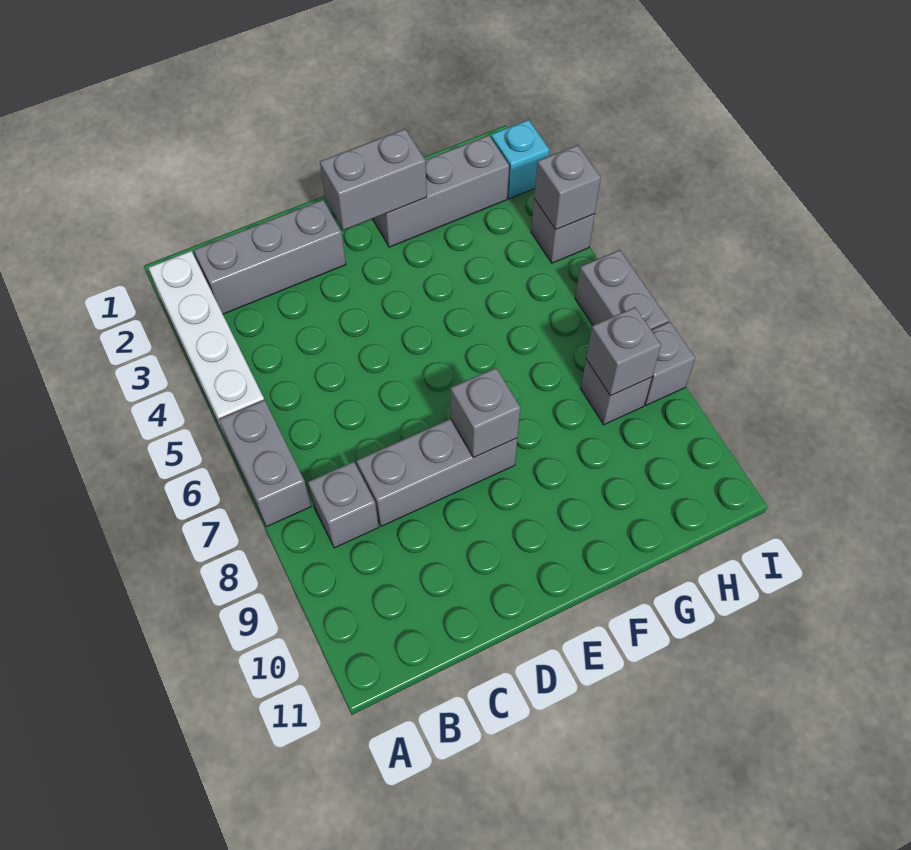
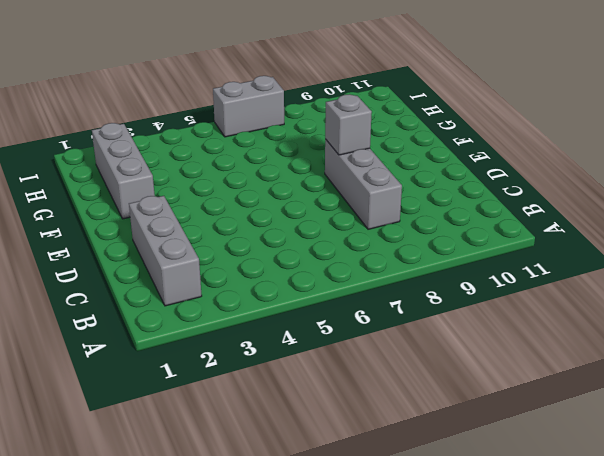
none -> white brick A2:A5 level 1
none -> grey brick A6:A7 level 1
none -> grey brick B8 level 1

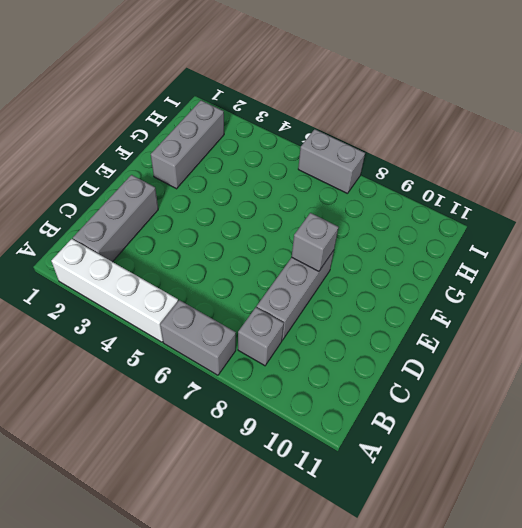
none -> grey brick H8 level 1
none -> cyan brick I2 level 1
none -> grey brick I4 level 1

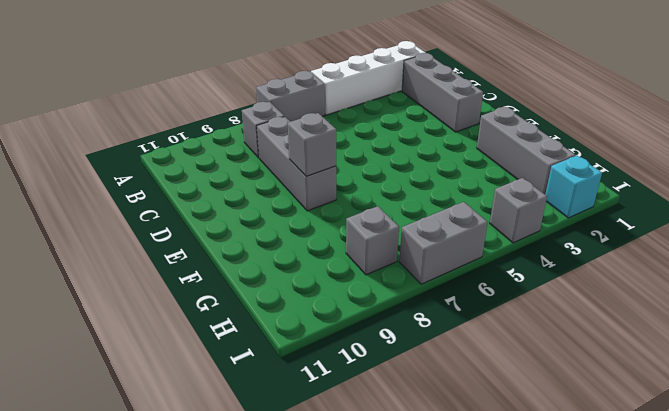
none -> grey brick I8 level 1
none -> grey brick E2:F2 level 2
none -> grey brick H8 level 2

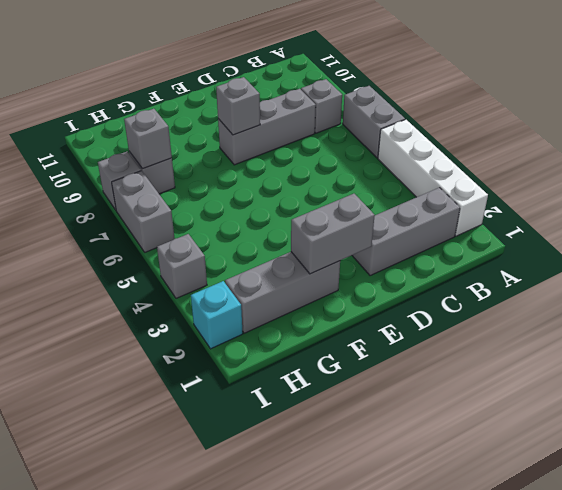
none -> grey brick I4 level 2

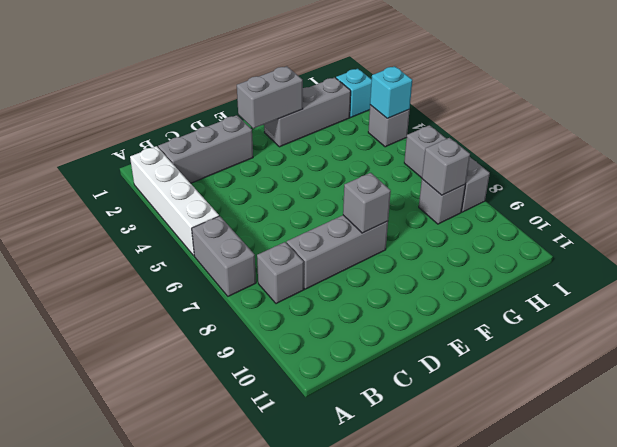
cyan brick I4 level 2 -> grey brick I4 level 2

